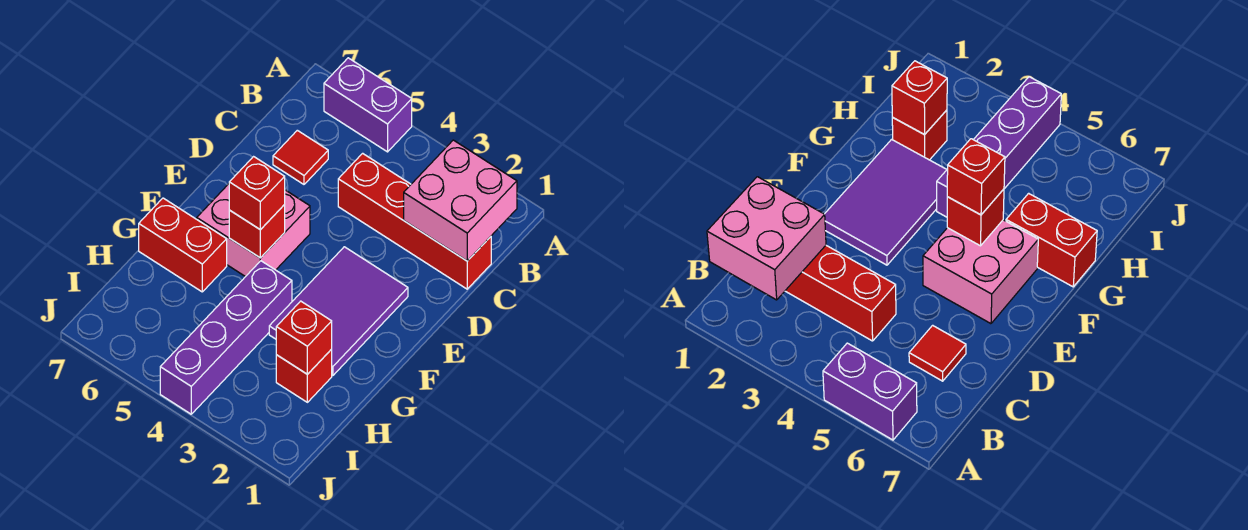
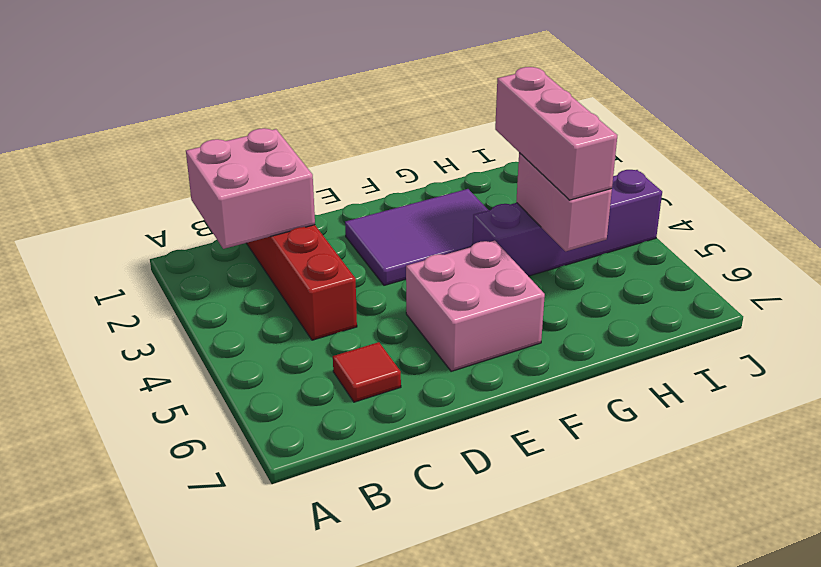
pink brick H3:H5 level 3 -> none
pink brick H4:H5 level 2 -> none
none -> purple brick A5:A6 level 1
none -> red brick G6:G7 level 1
none -> red brick H2 level 1

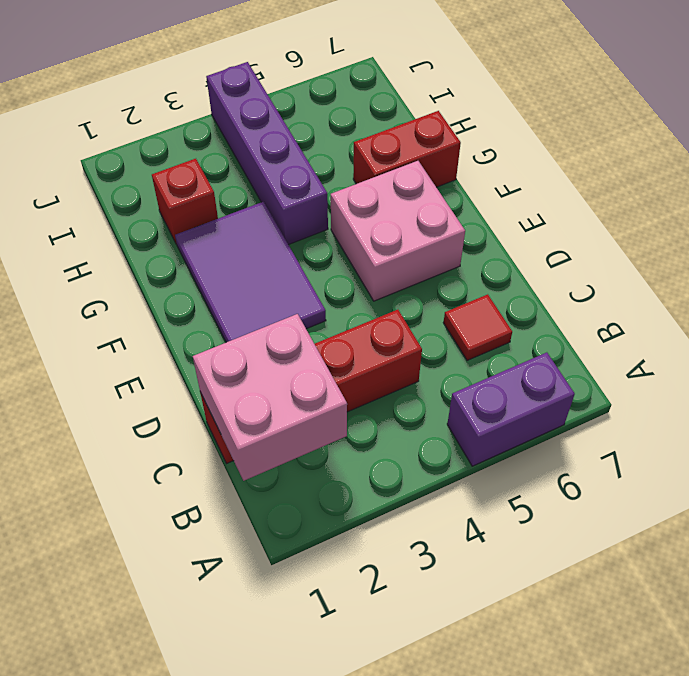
none -> red brick F5 level 2
none -> red brick H2 level 2
none -> red brick F5 level 3

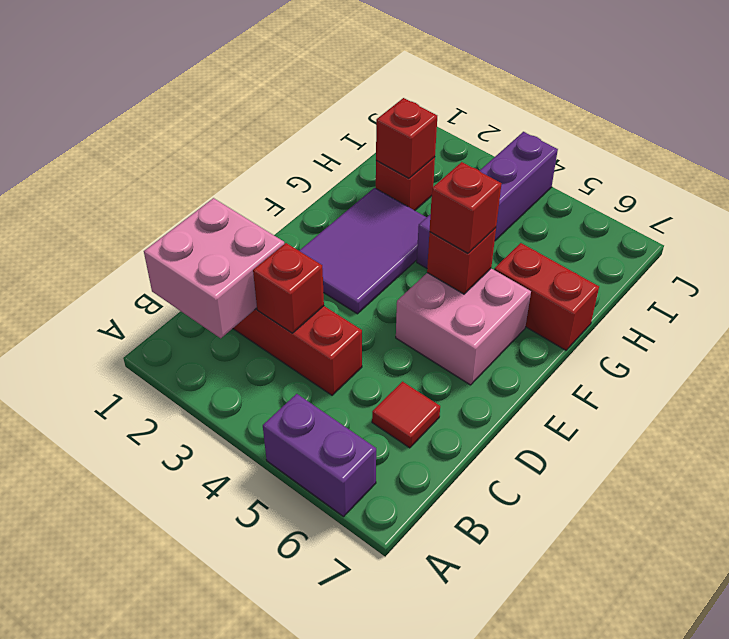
red brick C3 level 2 -> none

